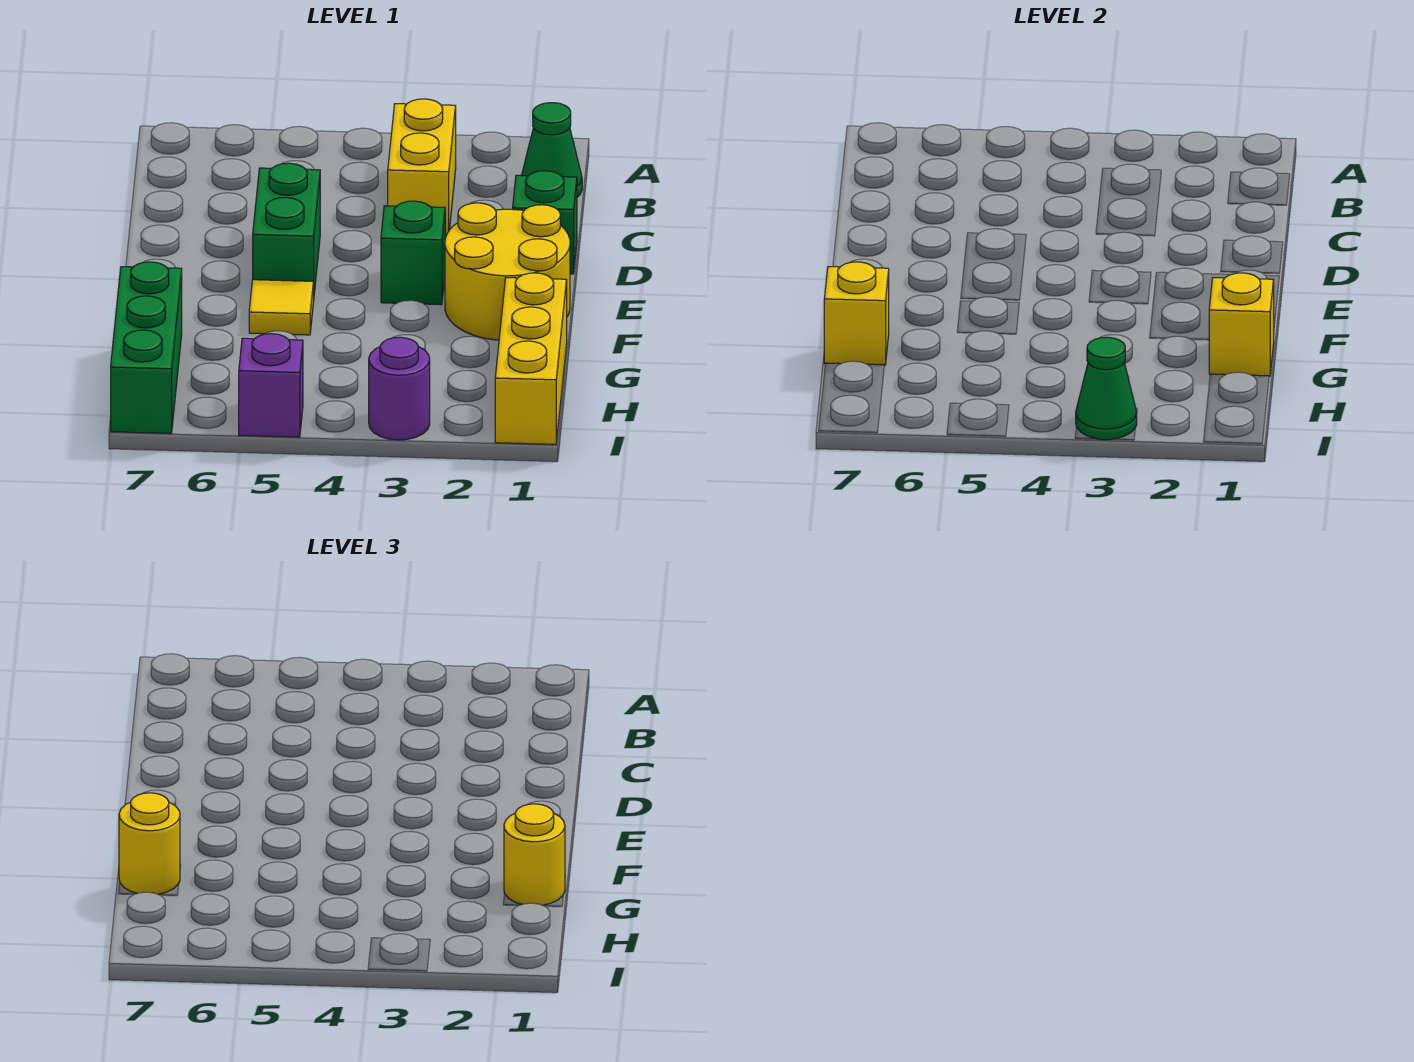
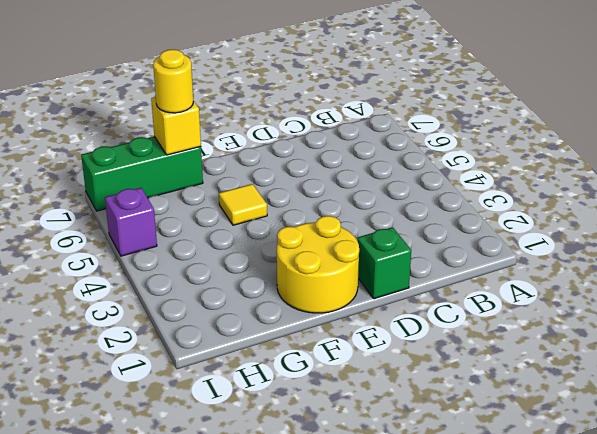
none -> green cone B1 level 1
none -> yellow brick B3:C3 level 1
none -> green brick D5:E5 level 1

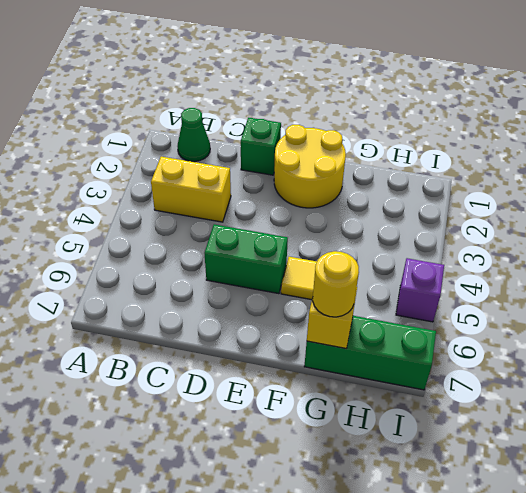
none -> green brick E3 level 1
none -> yellow brick G1:I1 level 1
none -> purple round brick I3 level 1

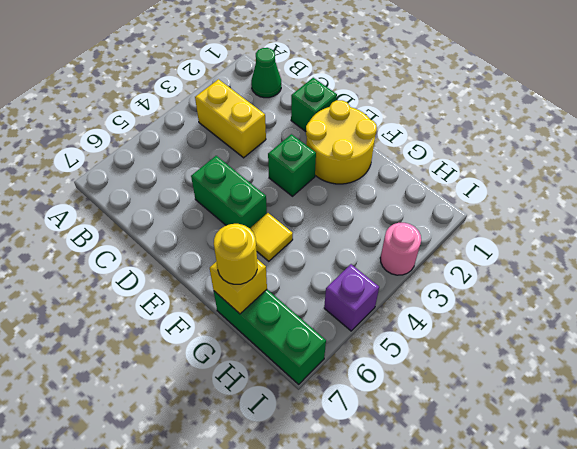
pink round brick I3 level 1 -> purple round brick I3 level 1
none -> yellow brick G1:I1 level 1
none -> yellow brick G1 level 2
none -> green cone I3 level 2

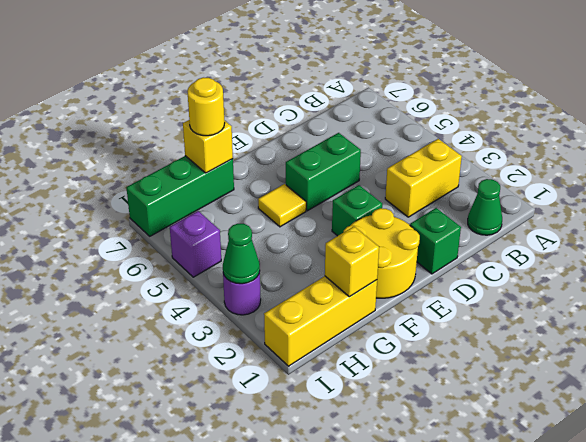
none -> yellow round brick G1 level 3

